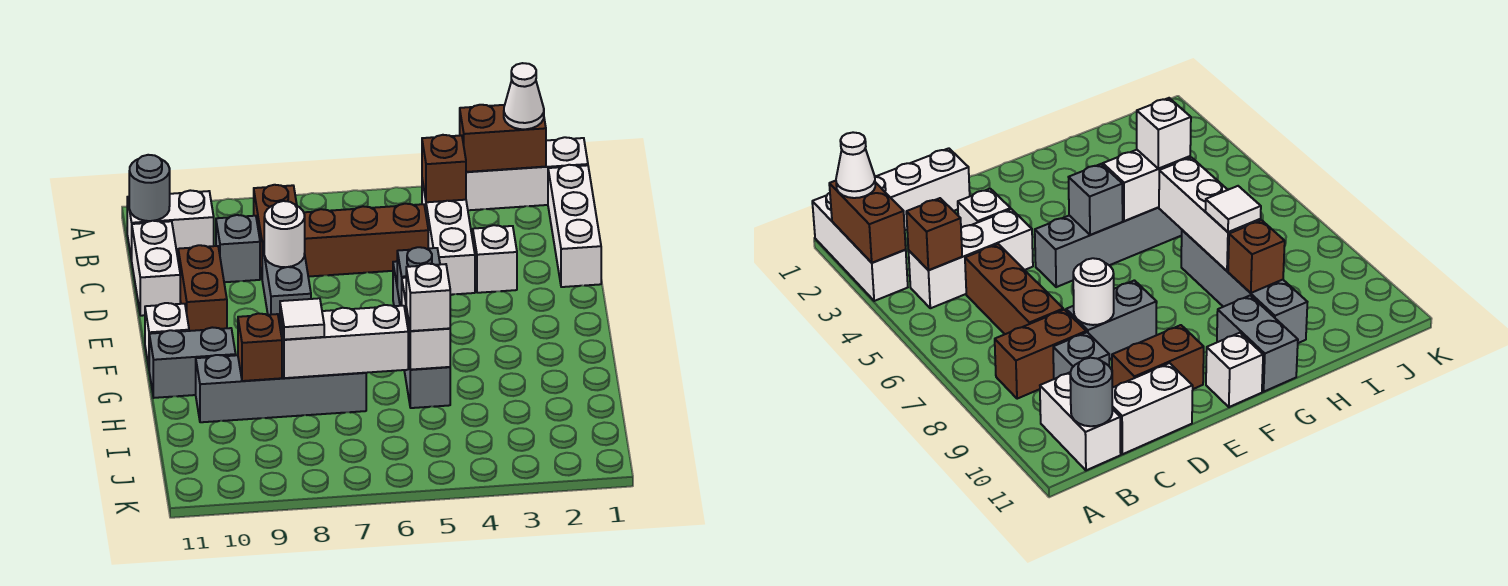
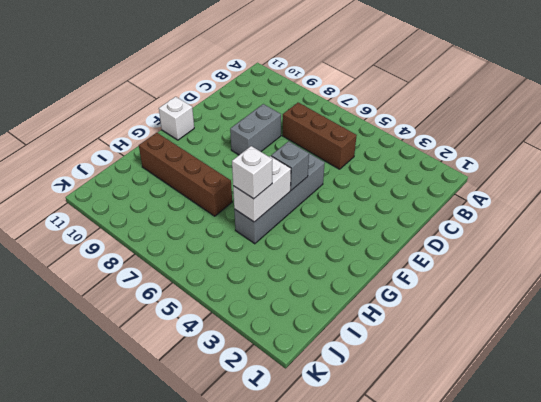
brown brick H7:H10 level 1 -> grey brick H7:H10 level 1
none -> white brick A1:A3 level 1
none -> white brick B1:D1 level 1
none -> white brick B4:D4 level 1

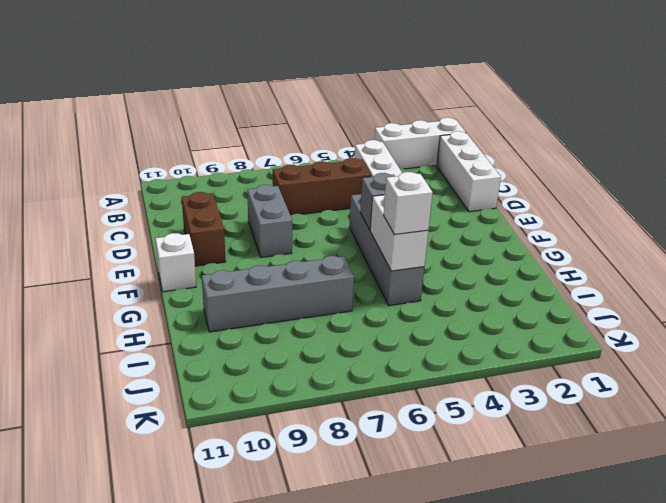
none -> brown brick B8:C8 level 1
none -> white brick B10:B11 level 1
none -> grey brick C9 level 1

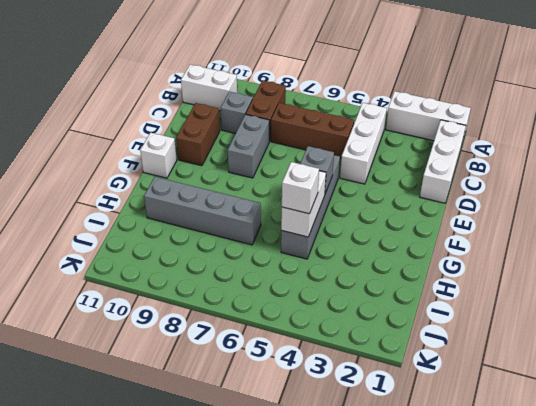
none -> white brick C11:D11 level 1
none -> white brick D3 level 1
none -> grey brick G10:G11 level 1

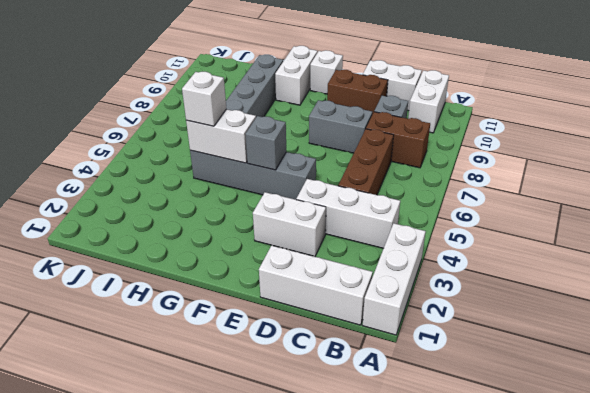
white brick D3:E3 level 1 -> white brick D3 level 1
white brick G10:G11 level 1 -> grey brick G10:G11 level 1
none -> brown brick A2:A3 level 2
none -> brown brick B4 level 2
none -> grey round brick B11 level 2

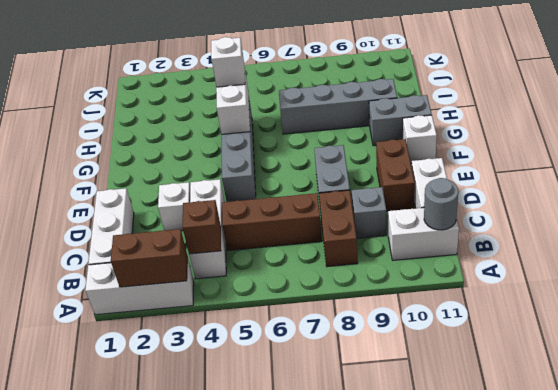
none -> white round brick D8 level 2
none -> grey brick F5 level 2
none -> white brick H6:H8 level 2

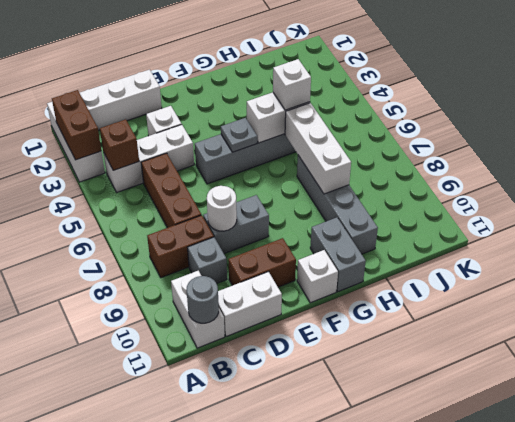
grey plate F5 level 2 -> grey brick F5 level 2
none -> brown brick H9 level 2
none -> white cone A2 level 3
none -> white tile H8 level 3

